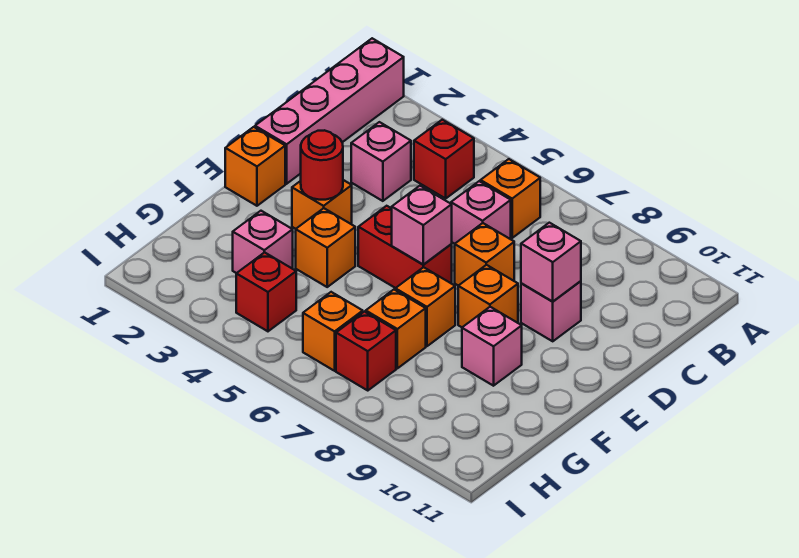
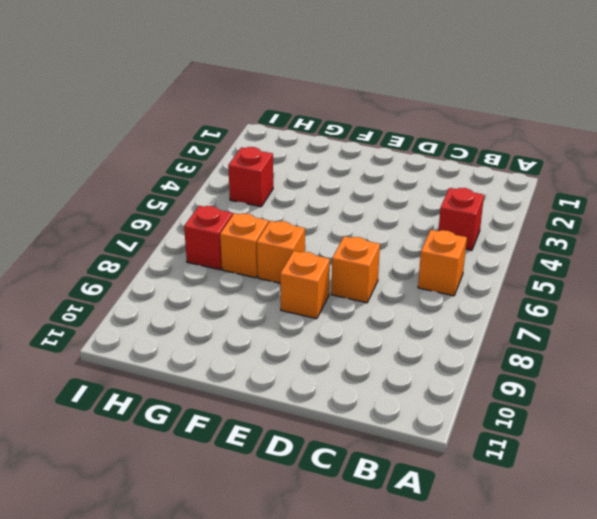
none -> pink brick A1:D1 level 1
none -> pink brick C3 level 1
none -> pink brick C6 level 1

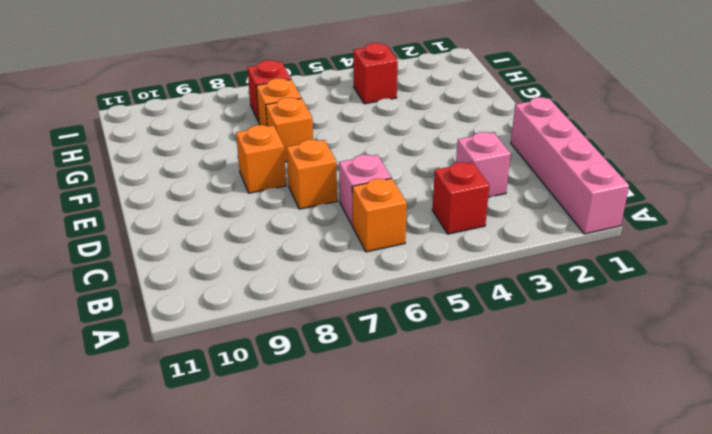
none -> pink brick D9 level 1
none -> orange brick E1 level 1
none -> orange brick E3 level 1

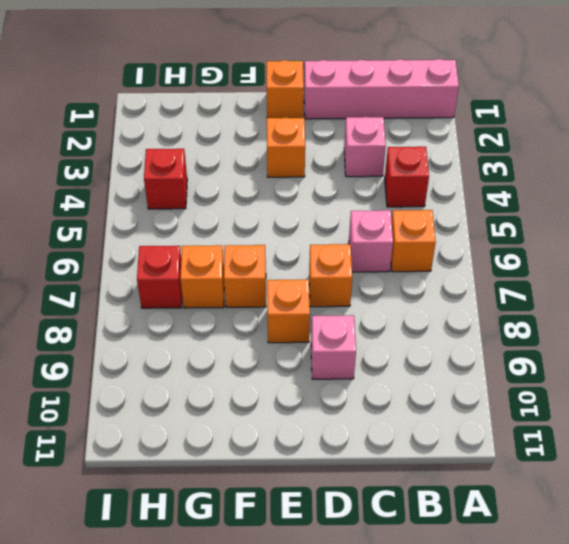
none -> red brick E5:E6 level 1
none -> orange brick F4 level 1
none -> pink brick F9 level 1

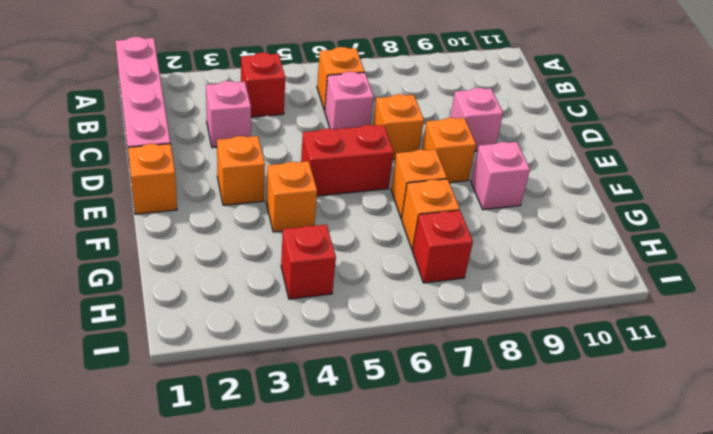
none -> pink brick G3 level 1
none -> orange brick H6 level 1
none -> pink brick D9 level 2

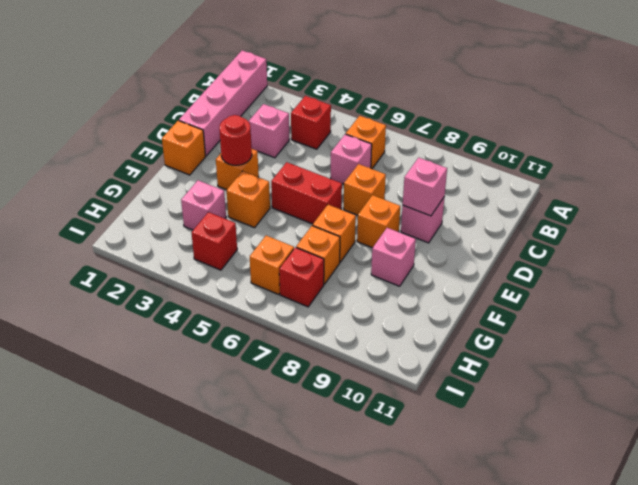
none -> pink brick E6 level 2

